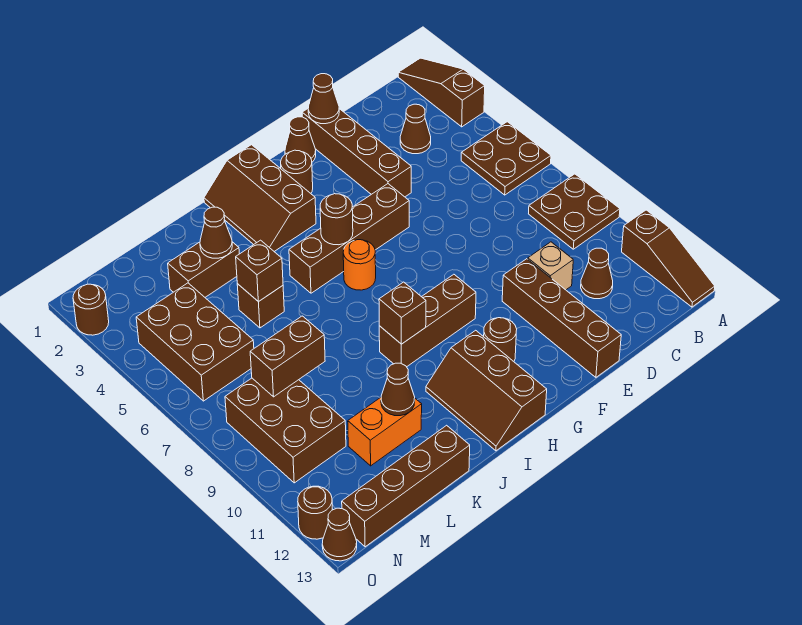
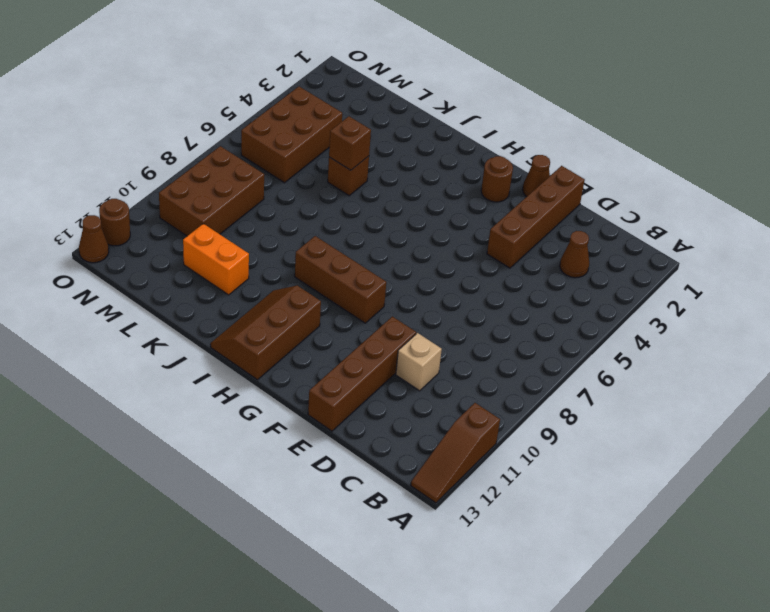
none -> brown slope A1:A3 level 1 top 3
none -> brown plate A5:B6 level 1
none -> brown plate A8:B9 level 1
none -> brown cone C11 level 1

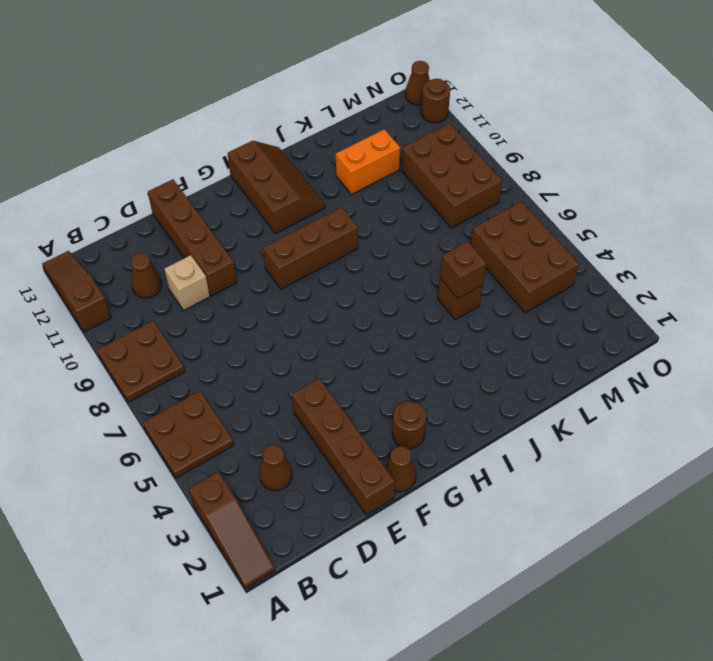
none -> brown brick F5:I5 level 1
none -> brown round brick G11 level 1
none -> brown slope H1:I3 level 1 top H
none -> orange round brick H6 level 1

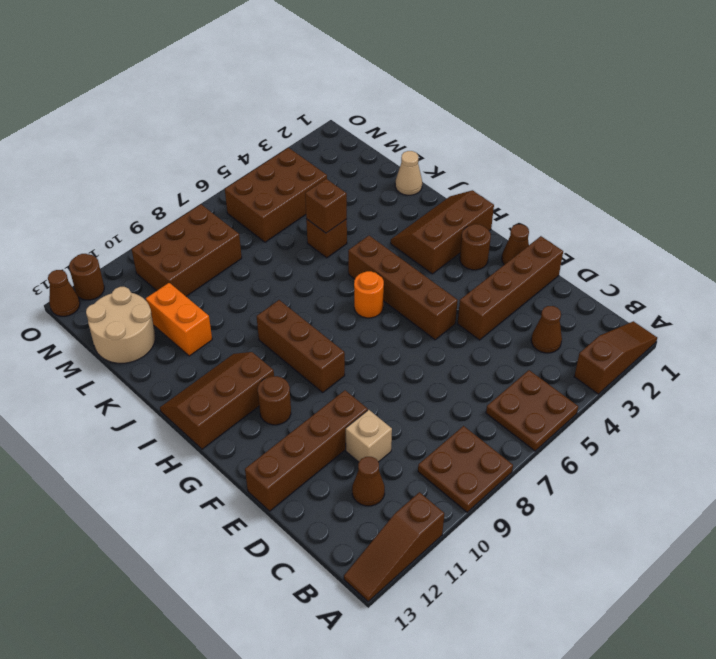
tan cone K1 level 1 -> none
tan round brick L12:M13 level 1 -> brown brick K13:N13 level 1
none -> brown brick K3:L3 level 1
none -> brown round brick O2 level 1
none -> brown cone E1 level 2
none -> brown round brick H5 level 2

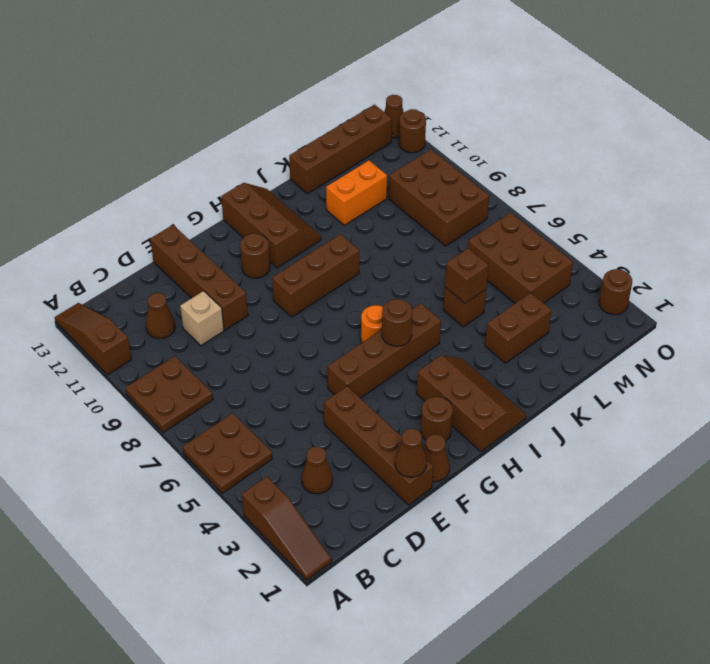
none -> brown brick I9 level 2
none -> brown cone K3 level 2
none -> brown cone K11 level 2
none -> brown brick L8:M8 level 2

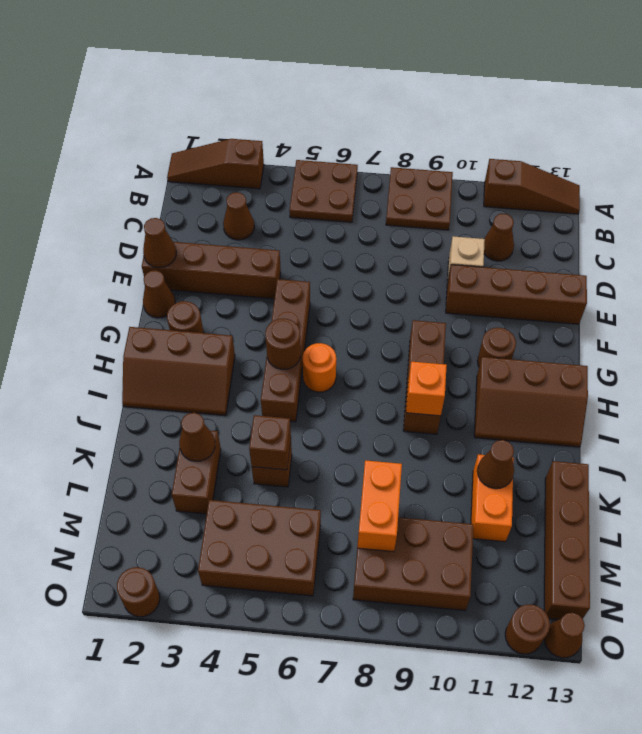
orange brick I9 level 2 -> brown brick I9 level 2
orange brick L8:M8 level 2 -> brown brick L8:M8 level 2

